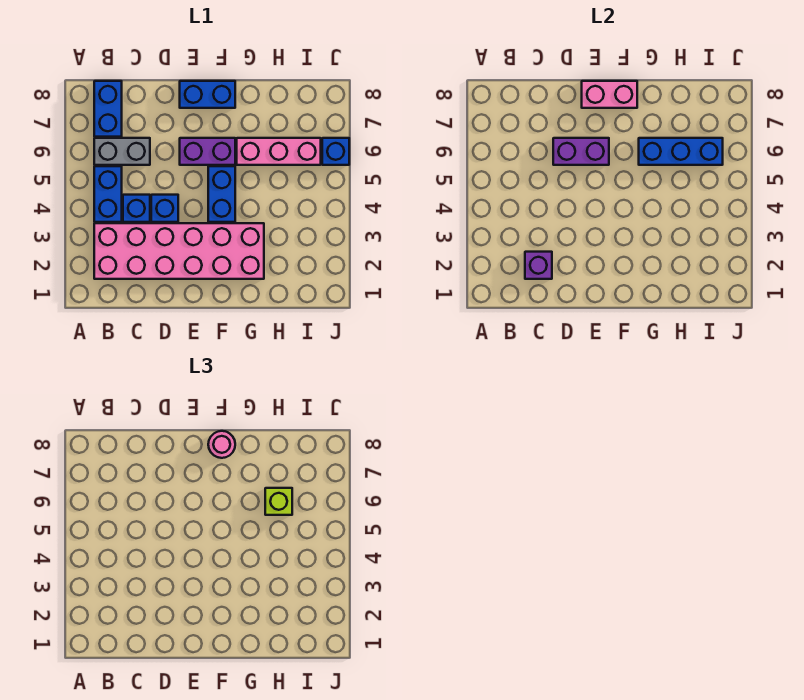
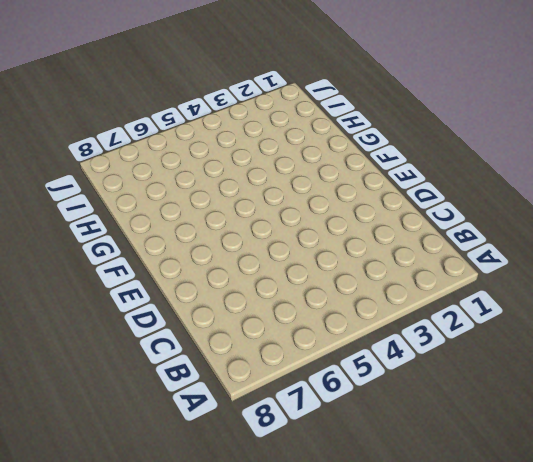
none -> pink brick B2:G3 level 1
none -> blue brick B4:B5 level 1
none -> grey brick B6:C6 level 1

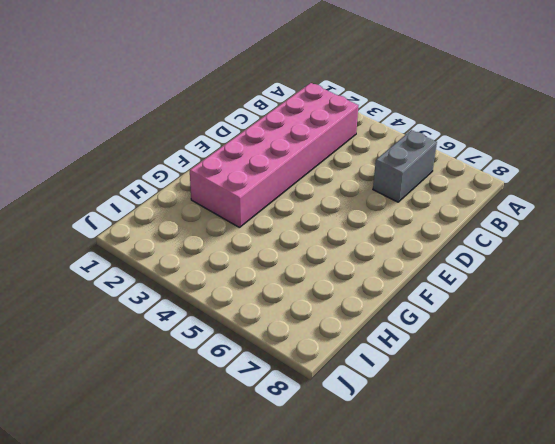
none -> blue brick B4:B5 level 1
none -> blue brick B7:B8 level 1
none -> blue brick C4 level 1

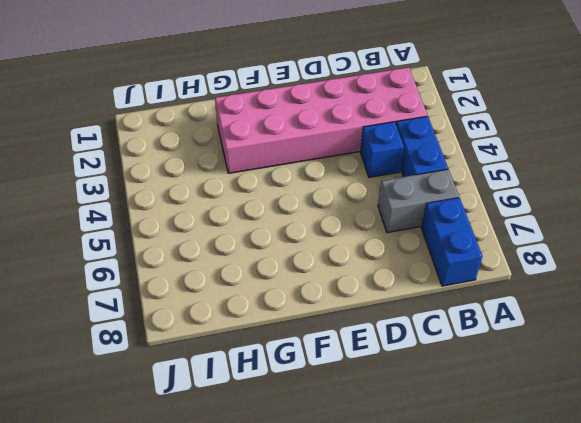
none -> blue brick D4 level 1
none -> purple brick E6:F6 level 1
none -> blue brick E8:F8 level 1

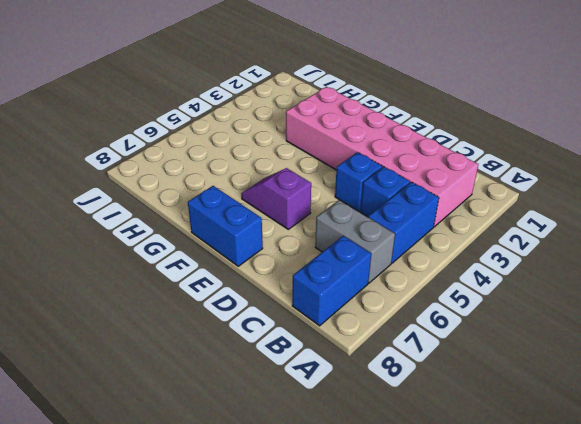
purple slope E6:F6 level 1 top E -> purple brick E6:F6 level 1
none -> blue brick F4:F5 level 1
none -> pink brick G6:I6 level 1
none -> blue brick J6 level 1

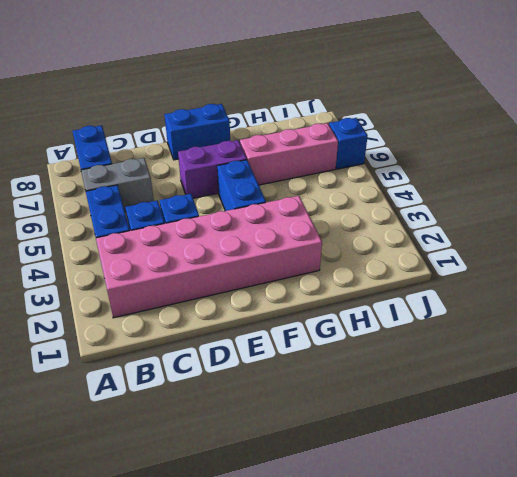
none -> purple brick C2 level 2
none -> purple brick D6:E6 level 2
none -> pink brick E8:F8 level 2

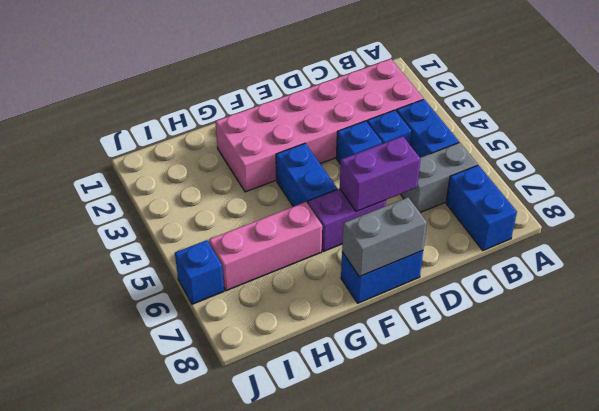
grey brick E8:F8 level 2 -> pink brick E8:F8 level 2
none -> purple brick C2 level 2
none -> blue brick G6:I6 level 2
none -> pink round brick F8 level 3

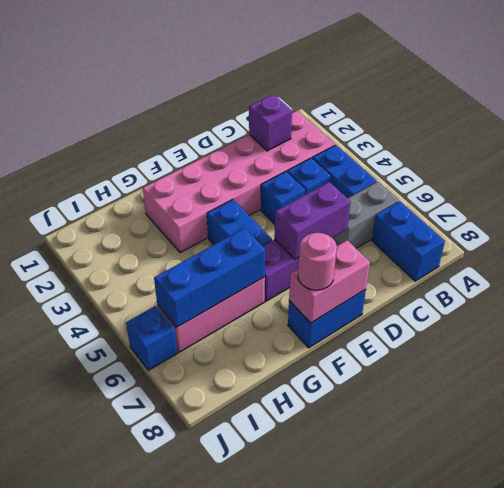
none -> lime brick H6 level 3

